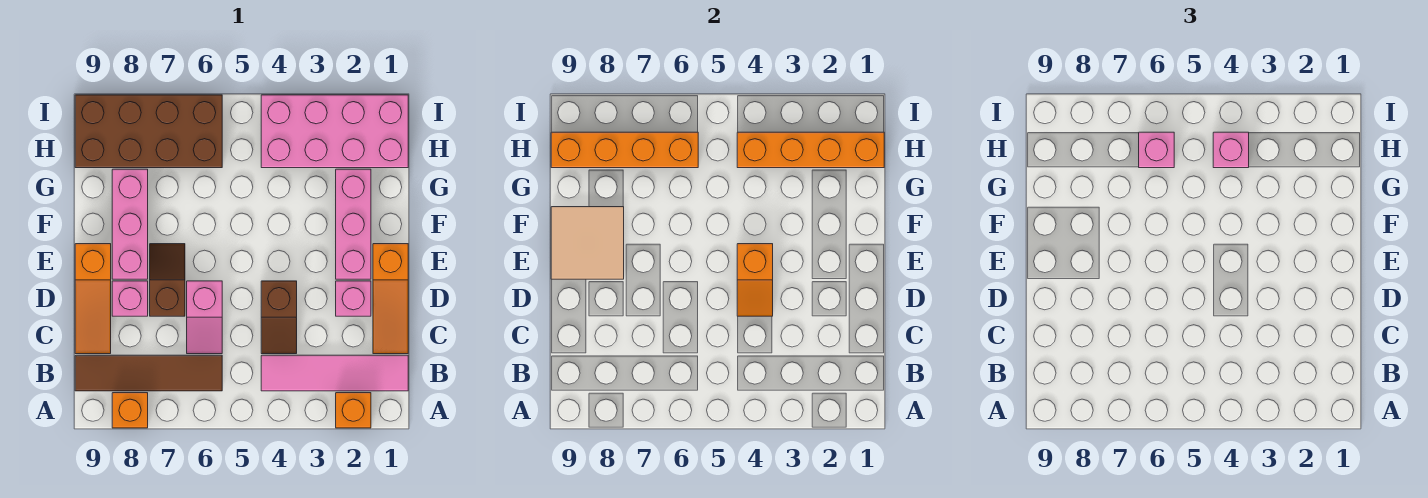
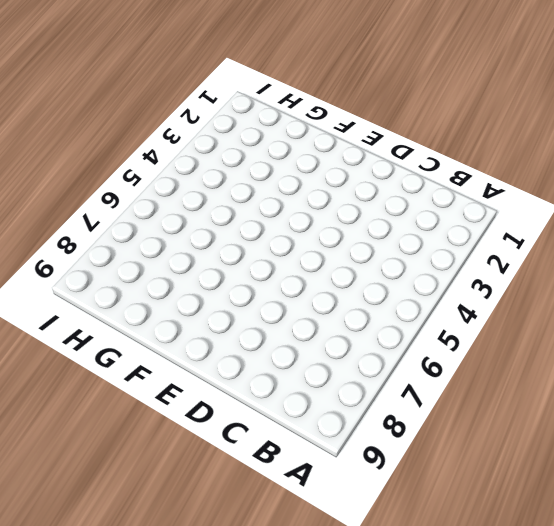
none -> orange brick A2 level 1
none -> orange brick A8 level 1
none -> pink tile B1:B4 level 1

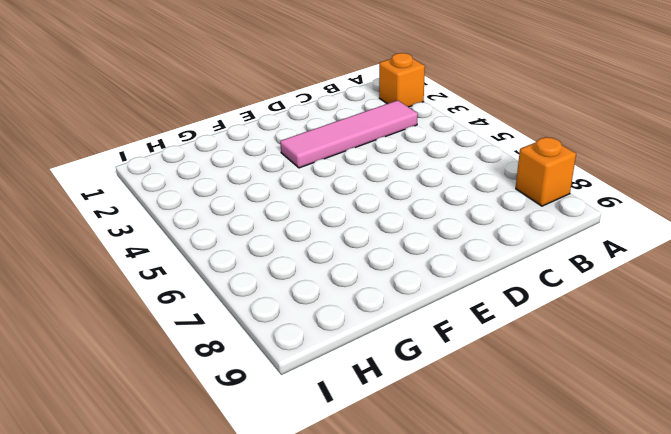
pink tile B3:E3 level 1 -> pink tile B1:B4 level 1
none -> brown tile B6:B9 level 1
none -> orange slope C1:E1 level 1 top E
none -> brown slope C4:D4 level 1 top D

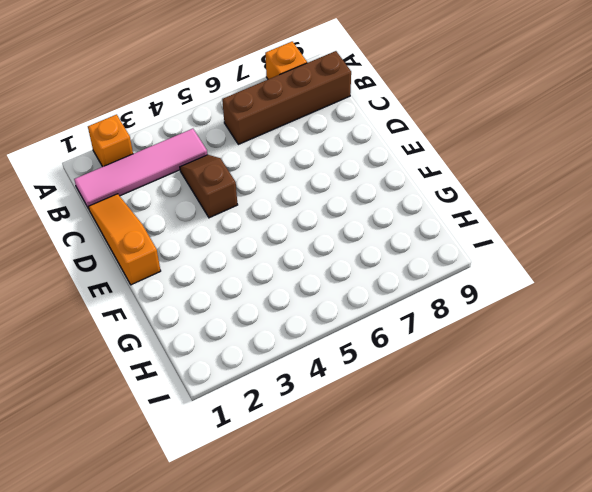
brown brick B6:B9 level 1 -> brown tile B6:B9 level 1
none -> pink slope C6:D6 level 1 top D
none -> orange slope C9:E9 level 1 top E
none -> pink brick D2 level 1

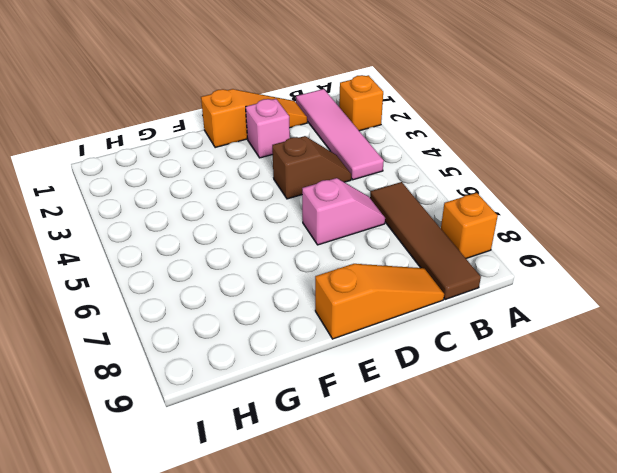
none -> brown slope D7:E7 level 1 top D
none -> pink brick D8 level 1
none -> pink brick E2:G2 level 1

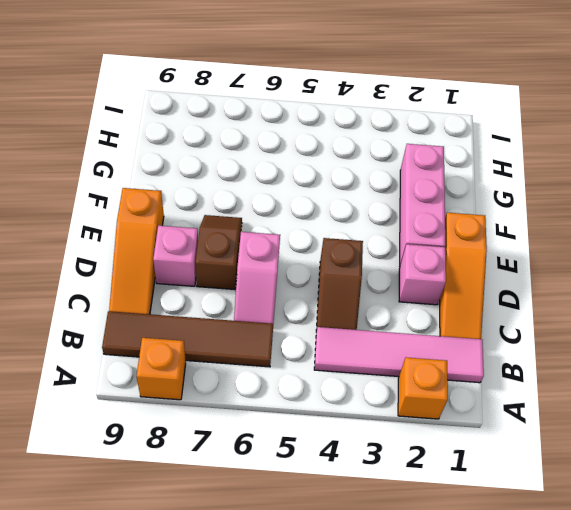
none -> pink brick E8:G8 level 1
none -> pink brick H1:I4 level 1
none -> brown brick H6:I9 level 1

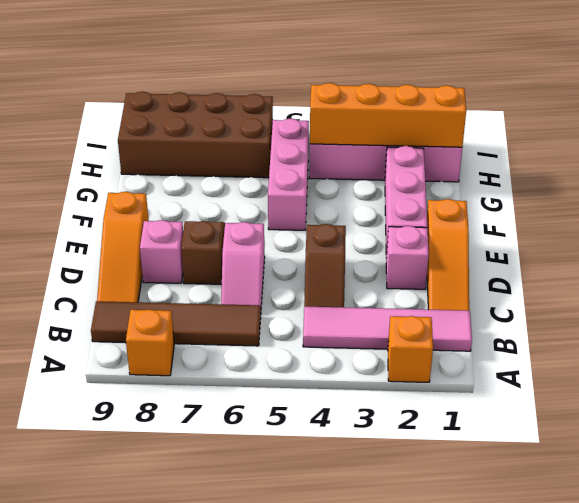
pink brick F5:H5 level 1 -> pink brick E8:G8 level 1
none -> orange slope D4:E4 level 2 top E
none -> tan tile E8:F9 level 2
none -> orange brick H6:H9 level 2

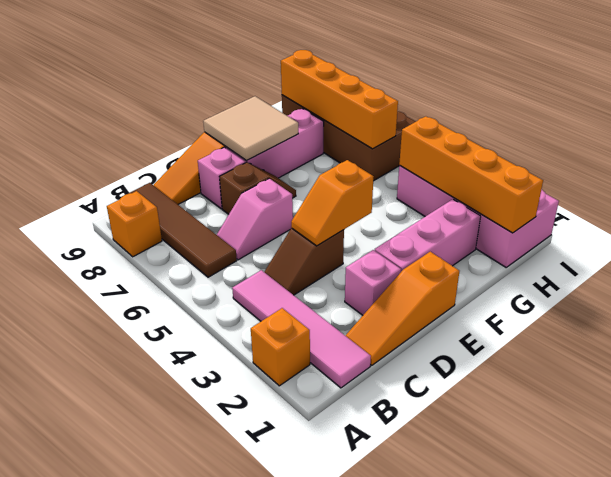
none -> pink brick H4 level 3
none -> pink brick H6 level 3

